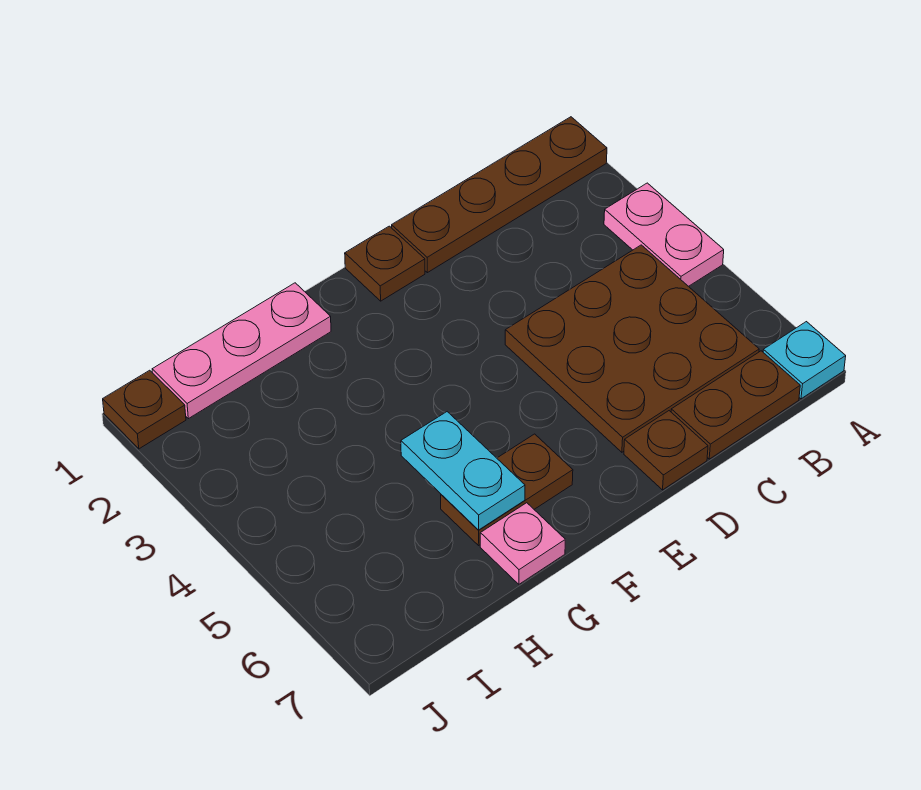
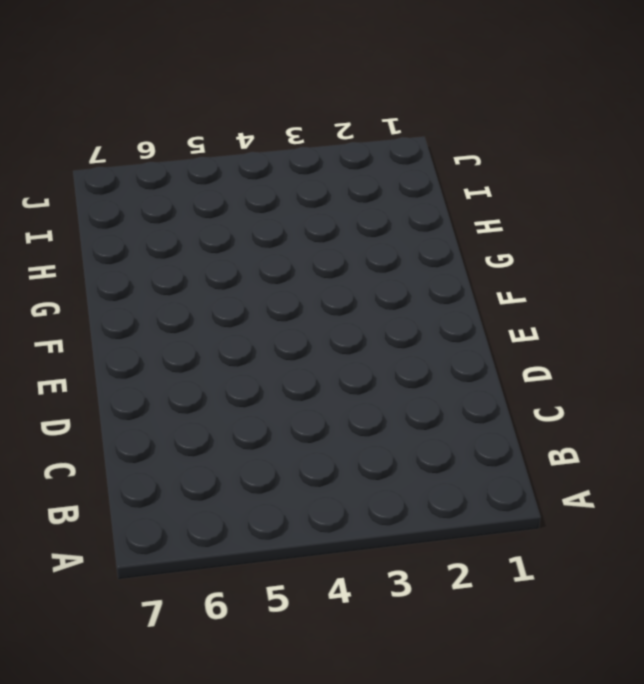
none -> brown plate A1:D1 level 1
none -> pink plate A3:A4 level 1
none -> cyan plate A7 level 1

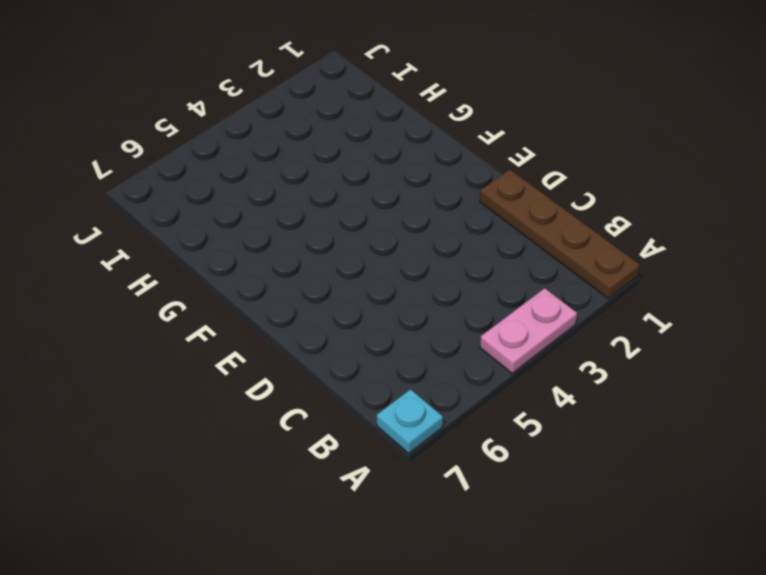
none -> brown plate B4:D6 level 1
none -> brown plate B7:C7 level 1
none -> brown plate D7 level 1

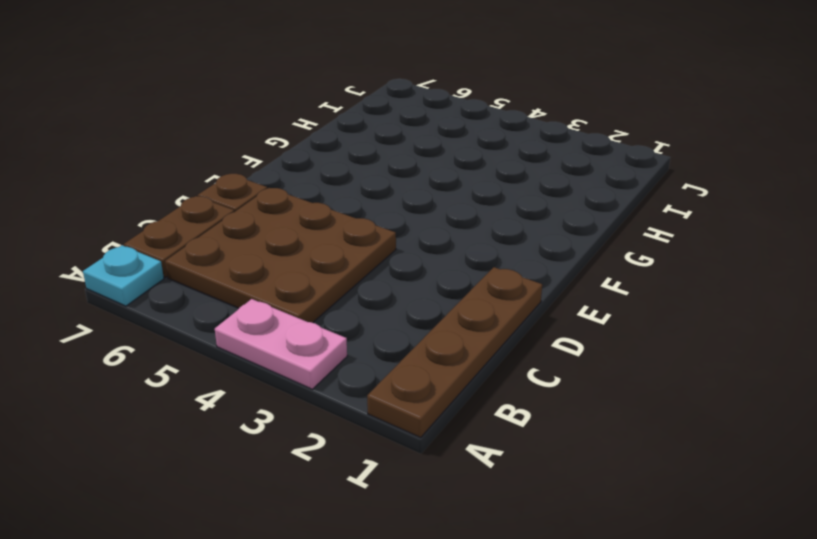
none -> brown plate E1 level 1
none -> brown plate F6:G6 level 1
none -> pink plate G1:I1 level 1

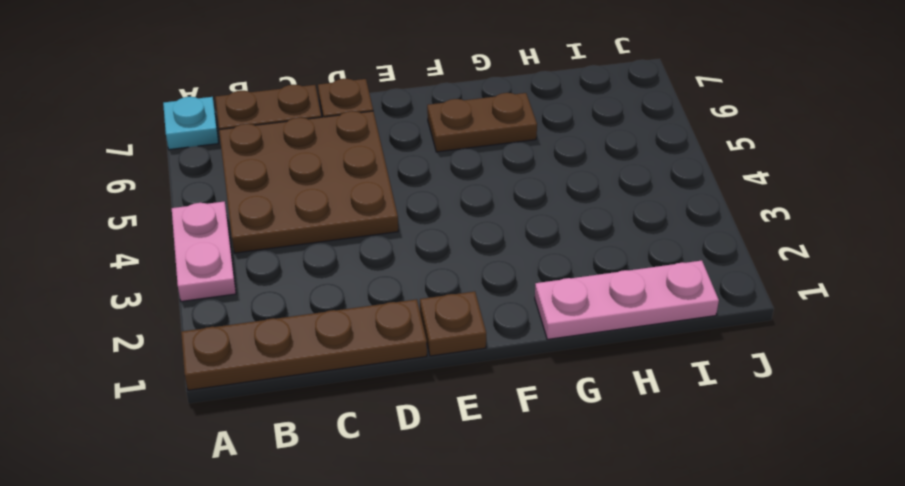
none -> pink plate G7 level 1
none -> brown plate J1 level 1
none -> cyan plate G5:G6 level 2

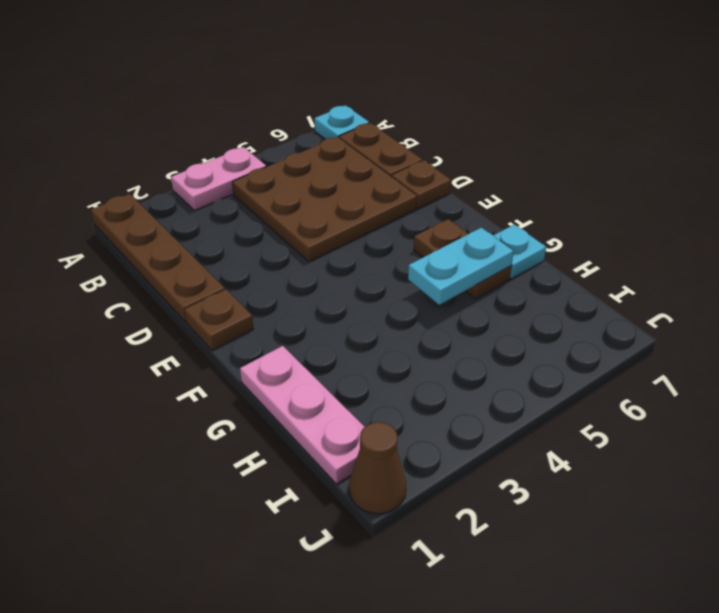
cyan plate G7 level 1 -> pink plate G7 level 1
brown cone J1 level 1 -> brown plate J1 level 1

